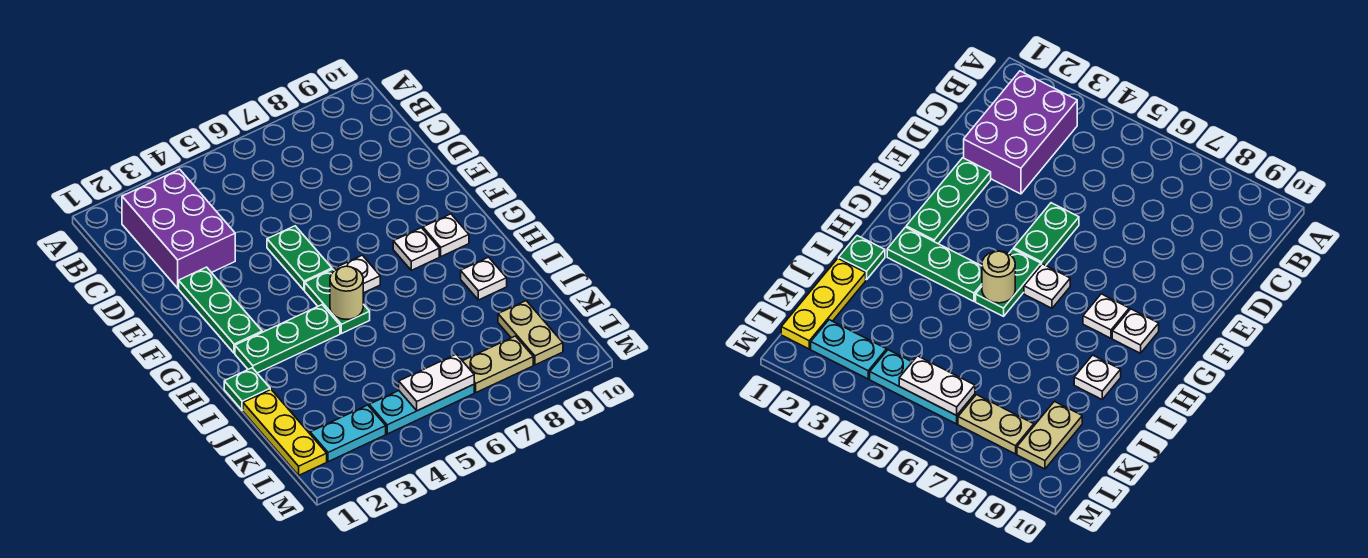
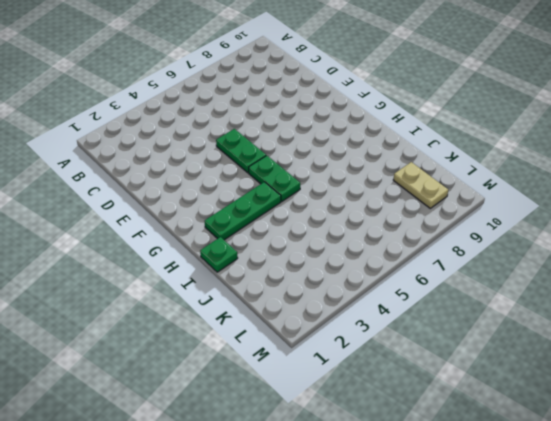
none -> purple brick B2:D3 level 1
none -> green plate E2:G2 level 1
none -> white plate G6 level 1

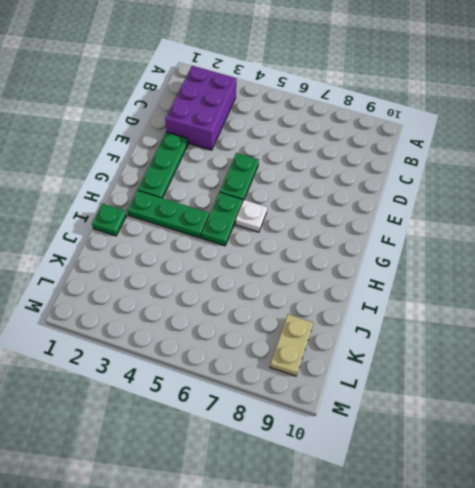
none -> white plate G8 level 1
none -> white plate G9 level 1
none -> white plate I9 level 1

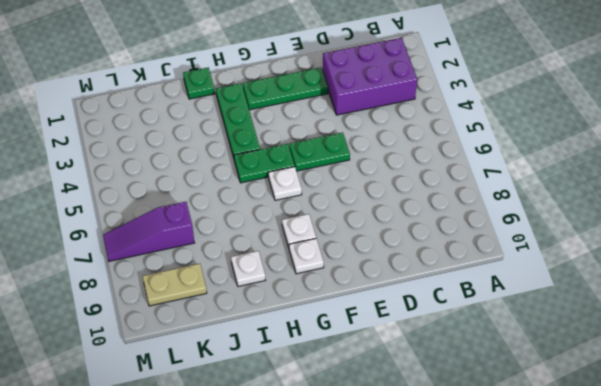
purple slope K7:M7 level 1 top K -> tan plate L7:L8 level 1
none -> yellow plate J1:L1 level 1
none -> cyan plate L2:L3 level 1
none -> cyan plate L4:L6 level 1

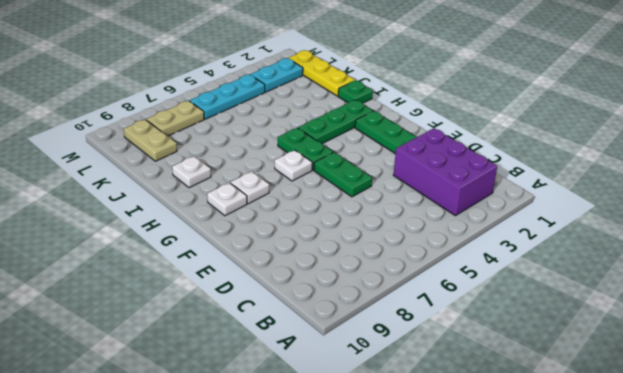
none -> tan round brick H5 level 2
none -> white plate L5:L6 level 2

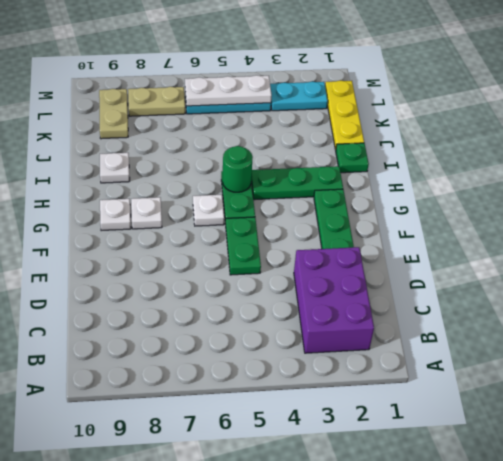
green round brick H5 level 2 -> tan round brick H5 level 2
white plate L4:L6 level 2 -> white plate L5:L6 level 2

